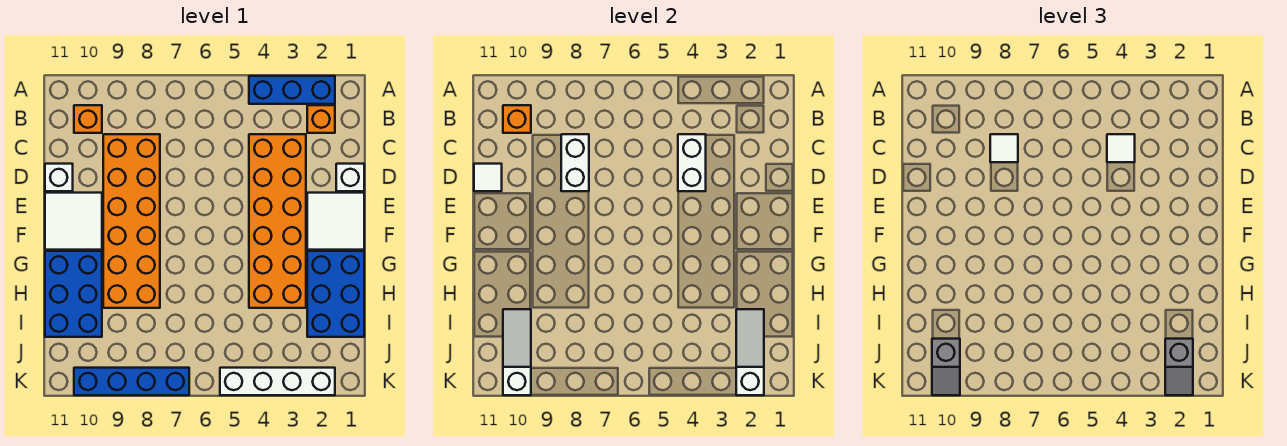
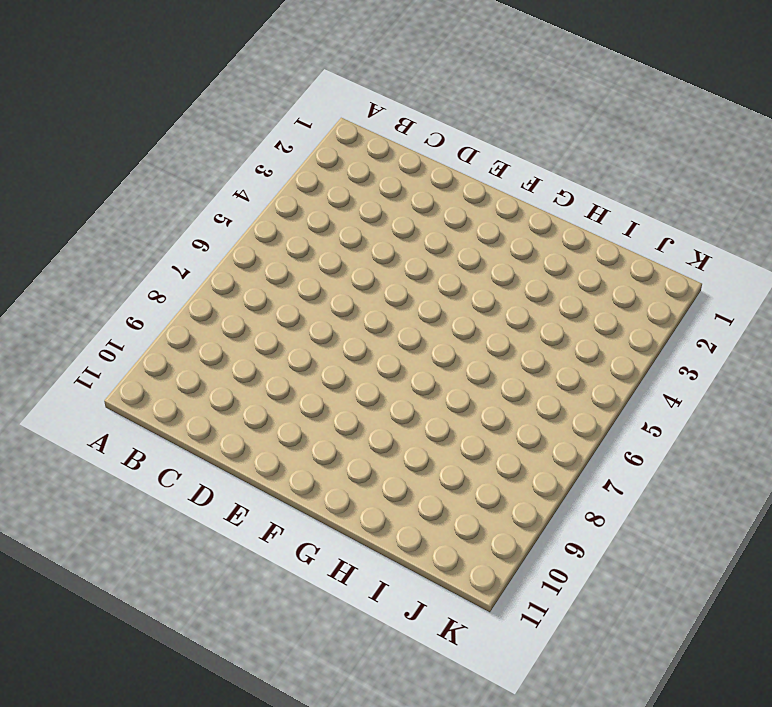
none -> blue brick A2:A4 level 1
none -> orange brick B2 level 1
none -> orange brick B10 level 1

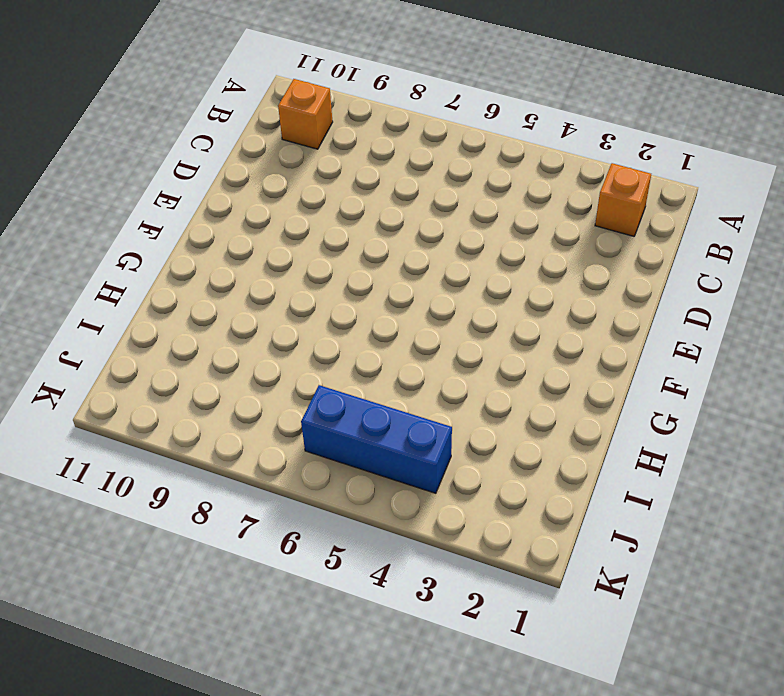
blue brick J4:J6 level 1 -> blue brick A2:A4 level 1
none -> orange brick C3:H4 level 1
none -> orange brick C8:H9 level 1
none -> white brick D1 level 1

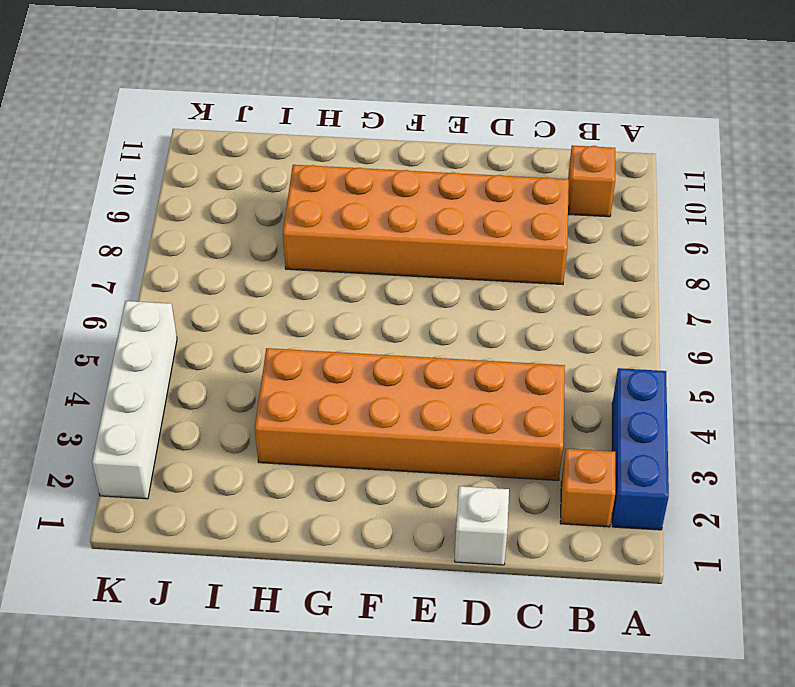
none -> white brick D11 level 1
none -> white tile E1:F2 level 1
none -> white tile E10:F11 level 1

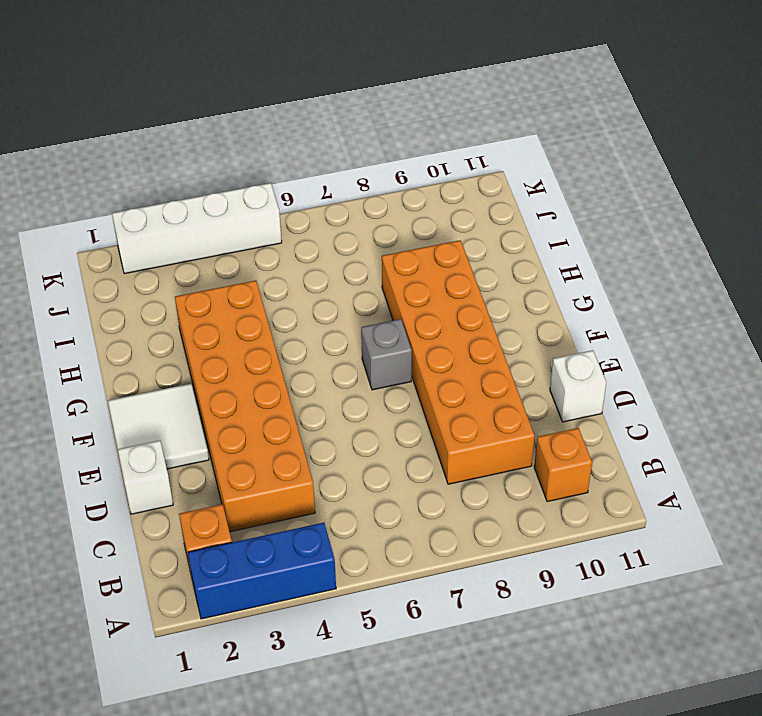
grey brick F7 level 1 -> none
none -> white tile E10:F11 level 1
none -> blue brick G1:I2 level 1
none -> blue brick G10:I11 level 1

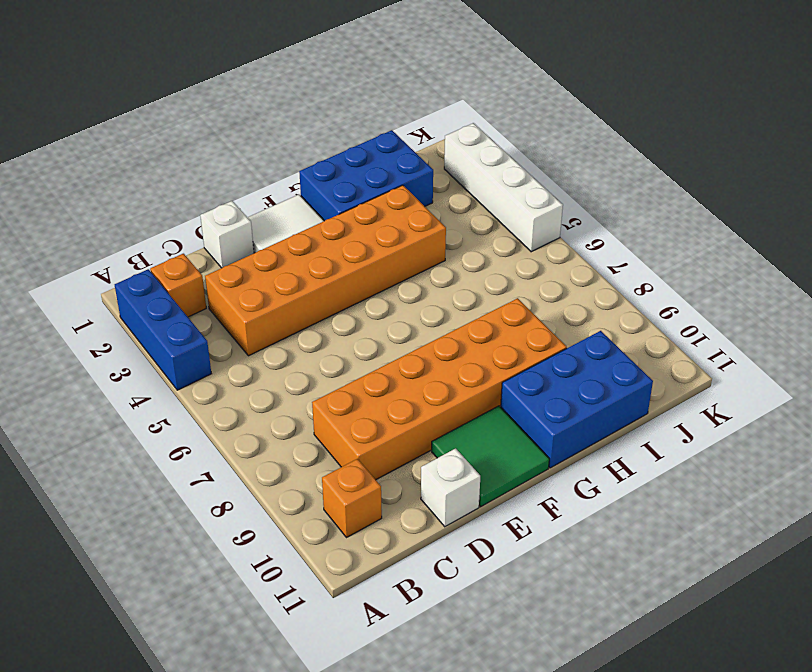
green tile E10:F11 level 1 -> white tile E10:F11 level 1
none -> blue brick K7:K10 level 1
none -> orange brick B10 level 2
none -> white brick C4:D4 level 2

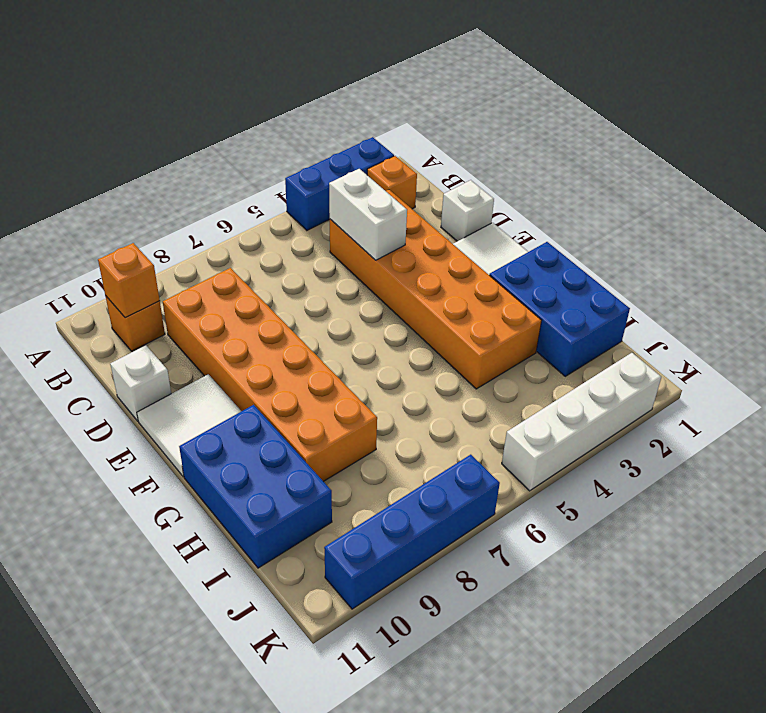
none -> white brick C8:D8 level 2
none -> white tile D11 level 2
none -> white slope I2:K2 level 2 top K

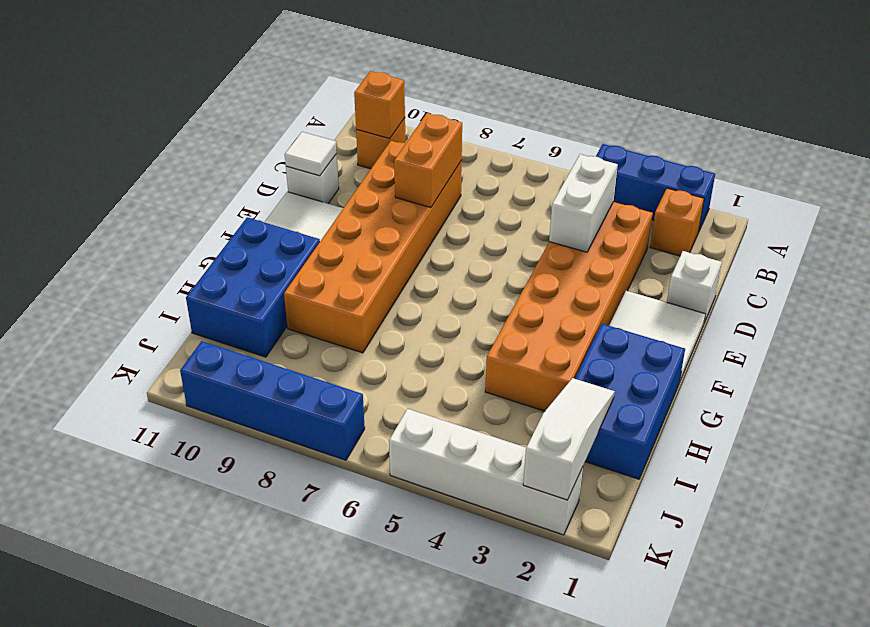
orange brick C8:D8 level 2 -> white brick C8:D8 level 2
none -> white slope I10:K10 level 2 top K
none -> white tile C4 level 3
none -> white tile C8 level 3

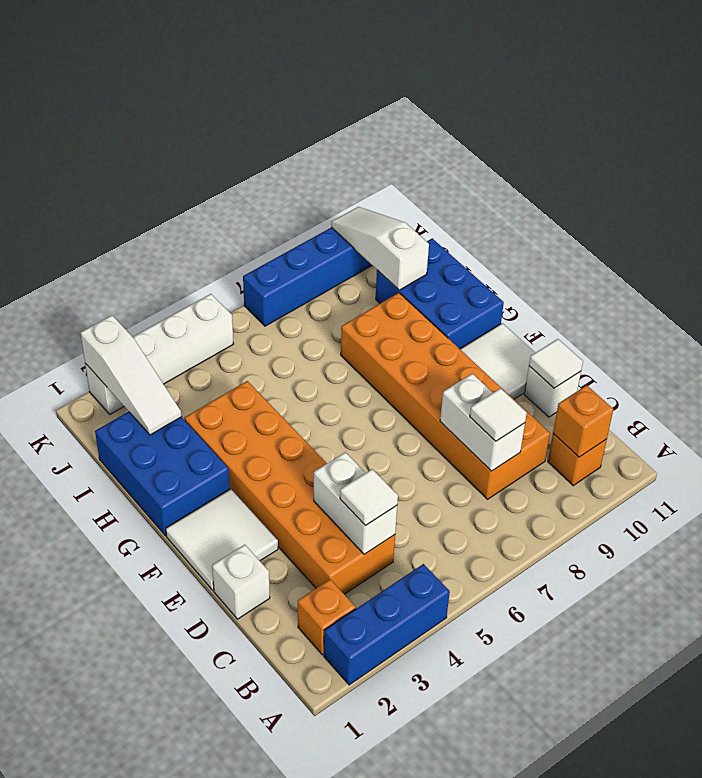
white slope I10:K10 level 2 top I -> white slope I10:K10 level 2 top K
none -> grey slope J2:K2 level 3 top J
none -> grey slope J10:K10 level 3 top J

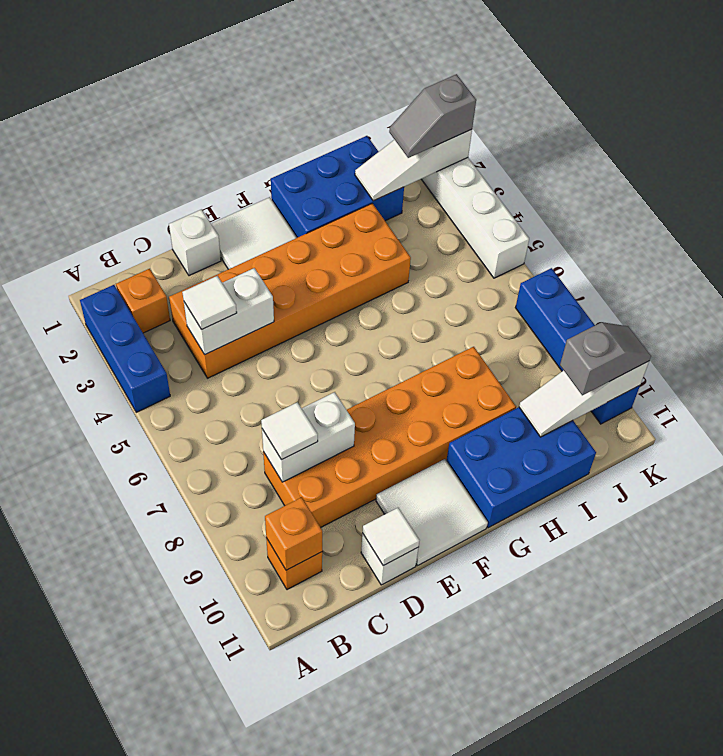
grey slope J2:K2 level 3 top K -> grey slope J2:K2 level 3 top J

